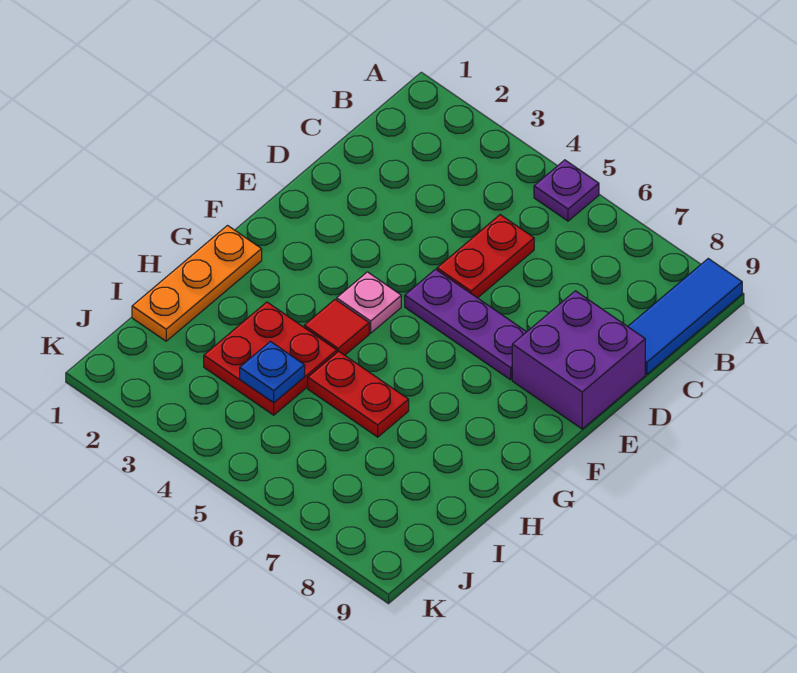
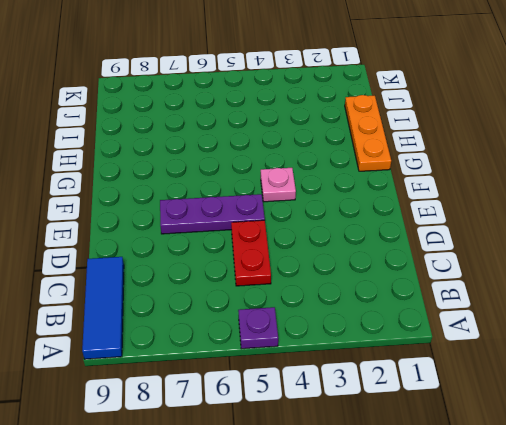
none -> purple brick D8:E9 level 1
none -> red tile G4 level 1

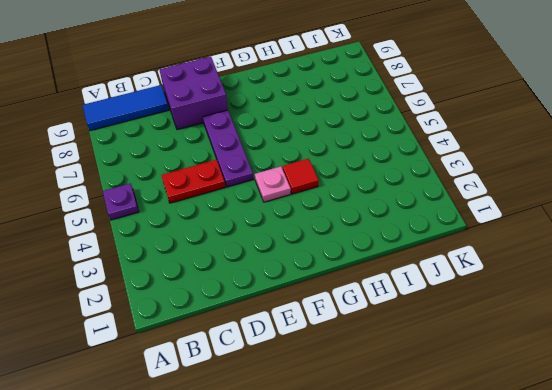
none -> orange plate G1:I1 level 1
none -> red plate H3:I4 level 1

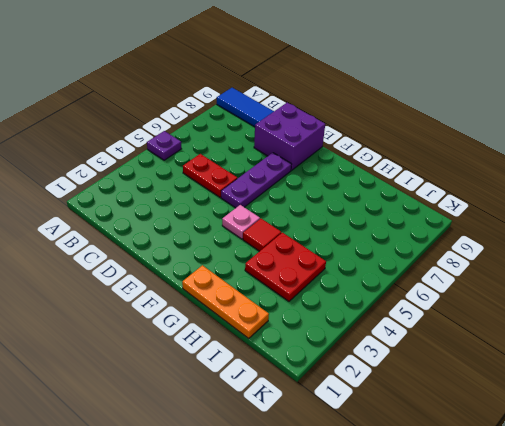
none -> red plate H5:H6 level 1
none -> blue plate I4 level 2

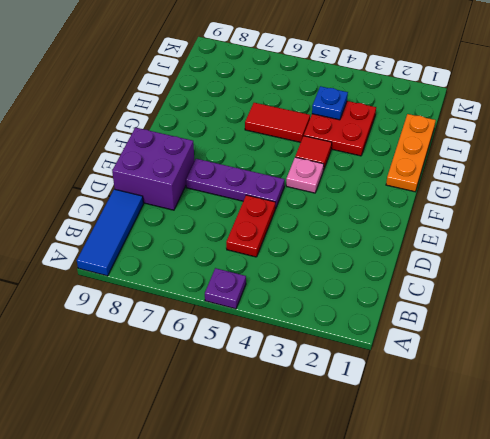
red tile H5:H6 level 1 -> red plate H5:H6 level 1

